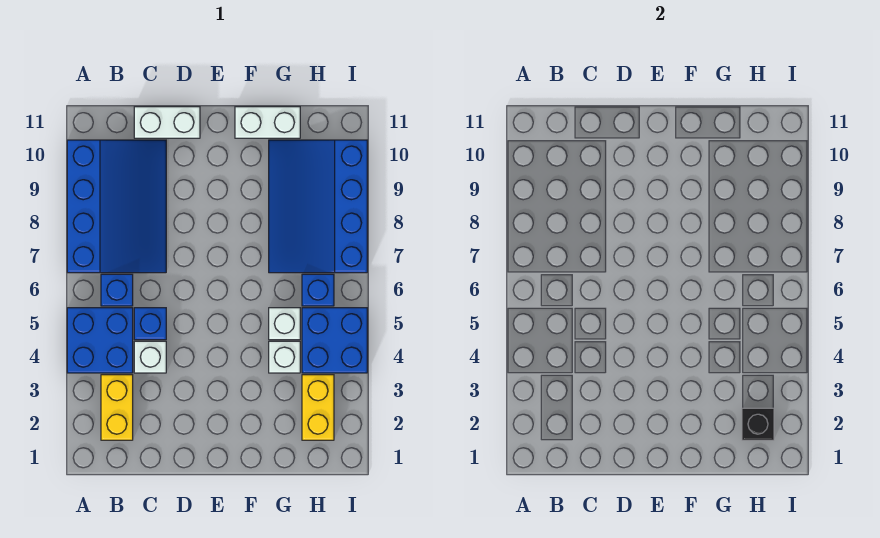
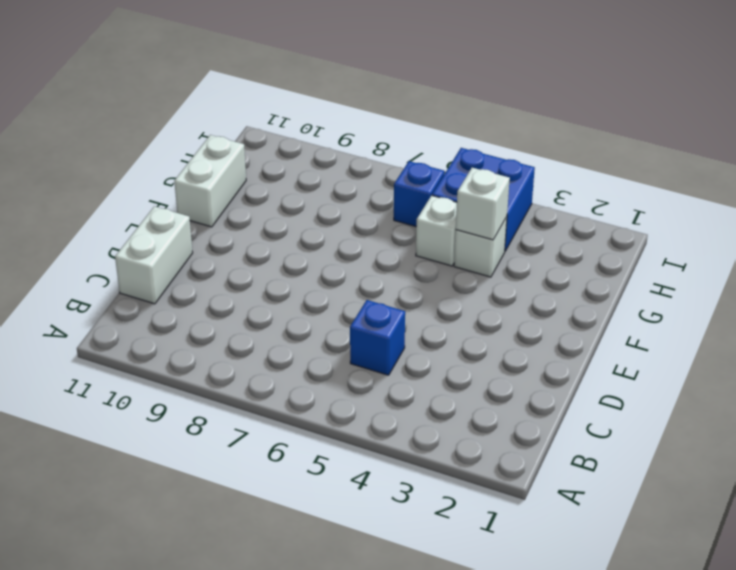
white brick G4 level 2 -> white brick C4 level 1
none -> blue brick A4:B5 level 1
none -> blue slope A7:C10 level 1 top A
none -> yellow brick B2:B3 level 1

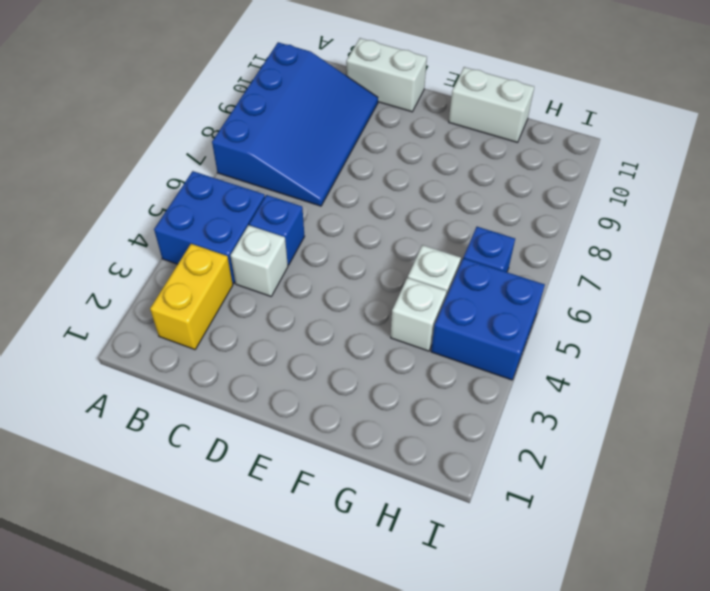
none -> blue brick B6 level 1
none -> blue slope G7:I10 level 1 top I
none -> yellow brick H2:H3 level 1

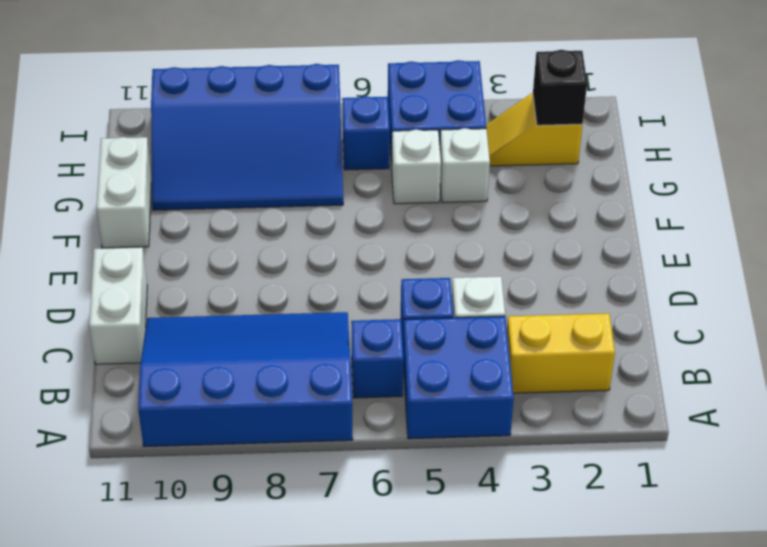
yellow slope H2:H3 level 1 top 2 -> yellow brick H2:H3 level 1

